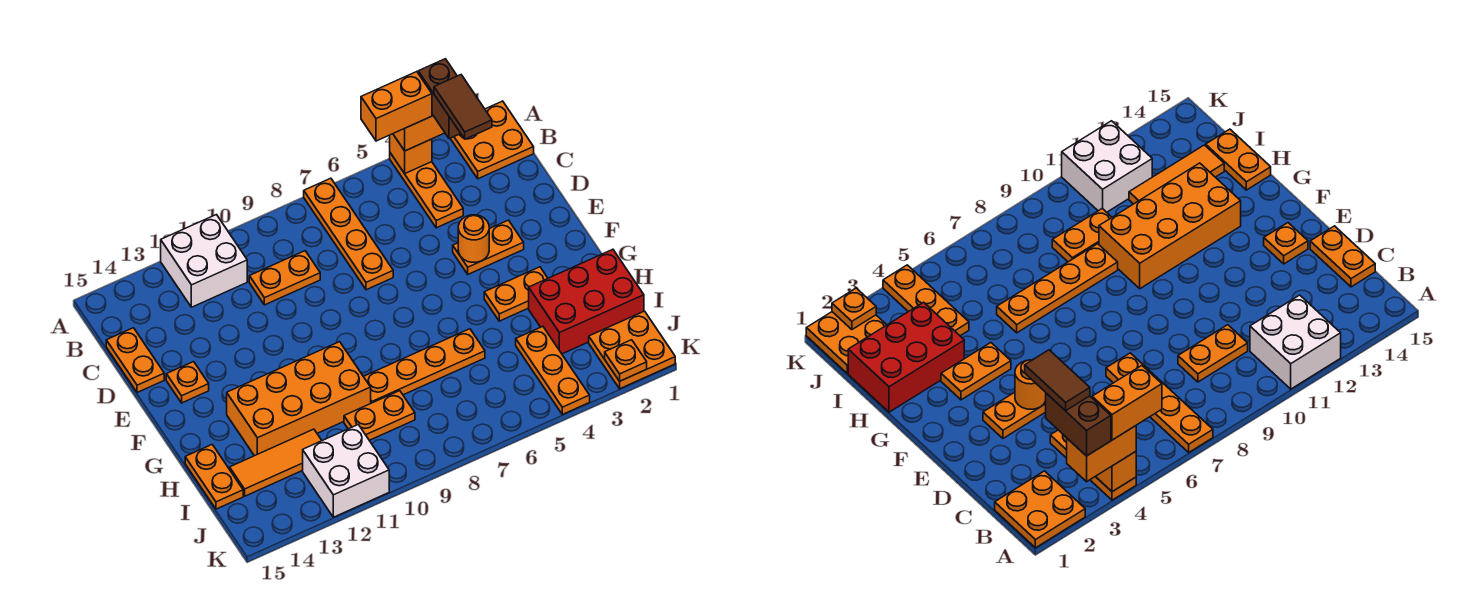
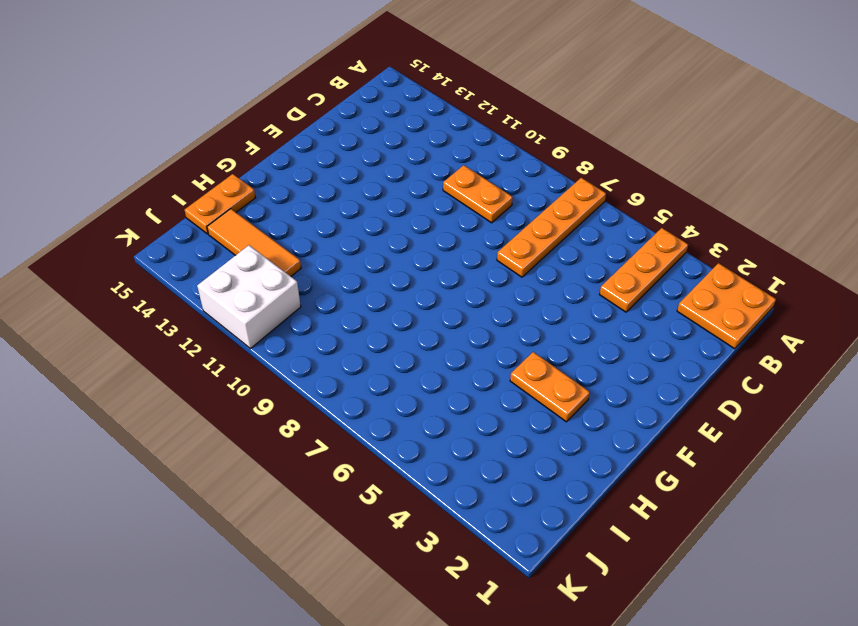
none -> white brick A11:B12 level 1
none -> orange plate C15:D15 level 1
none -> orange plate E3:E4 level 1

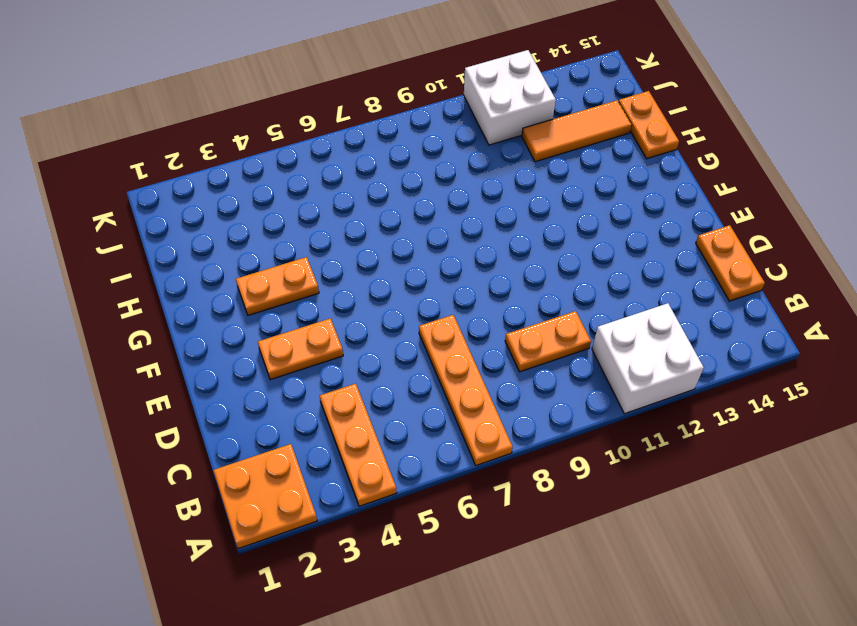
none -> orange plate E14 level 1
none -> orange brick G10:H13 level 1
none -> red brick H1:I3 level 1

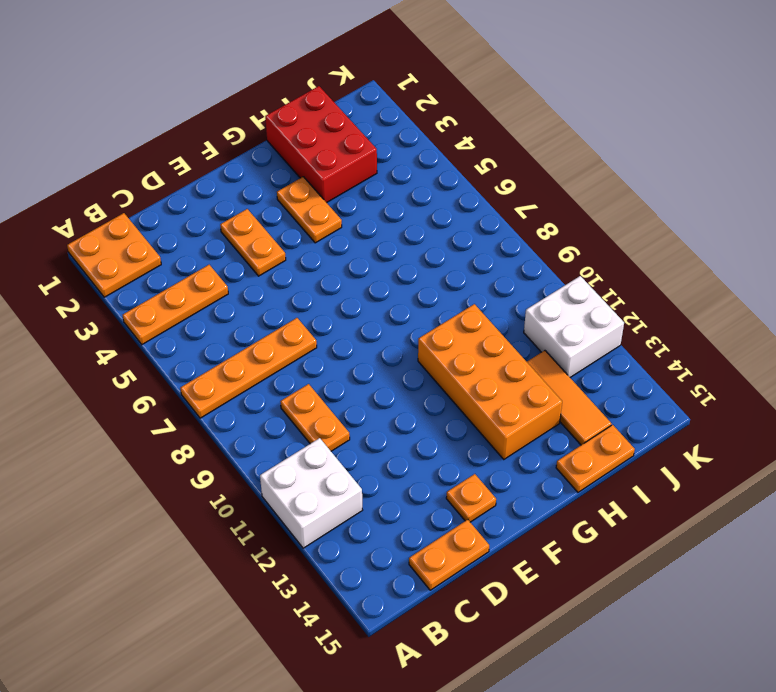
none -> orange plate H6:H9 level 1
none -> orange plate I4:K4 level 1
none -> orange plate I9:I10 level 1

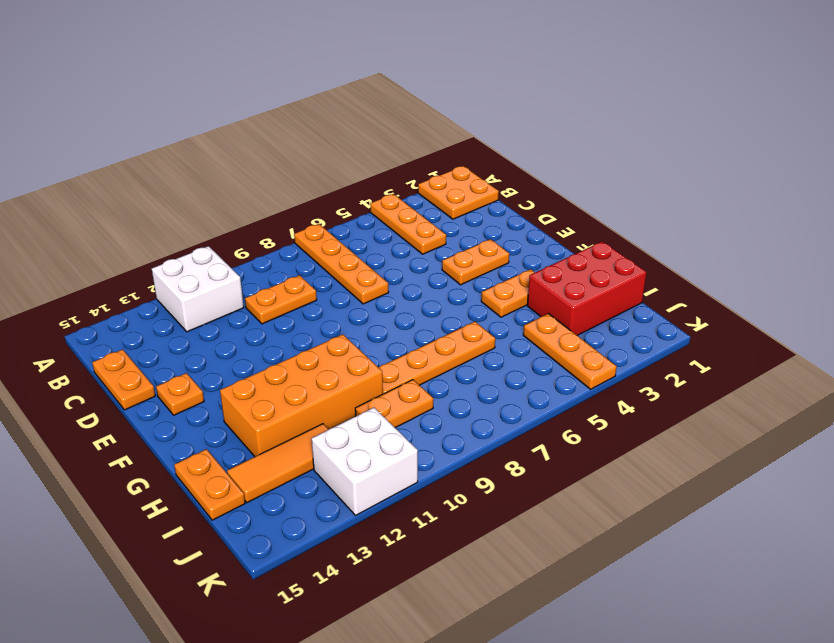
none -> orange plate J1:K2 level 1
none -> orange brick A4 level 2
none -> orange round brick E4 level 2

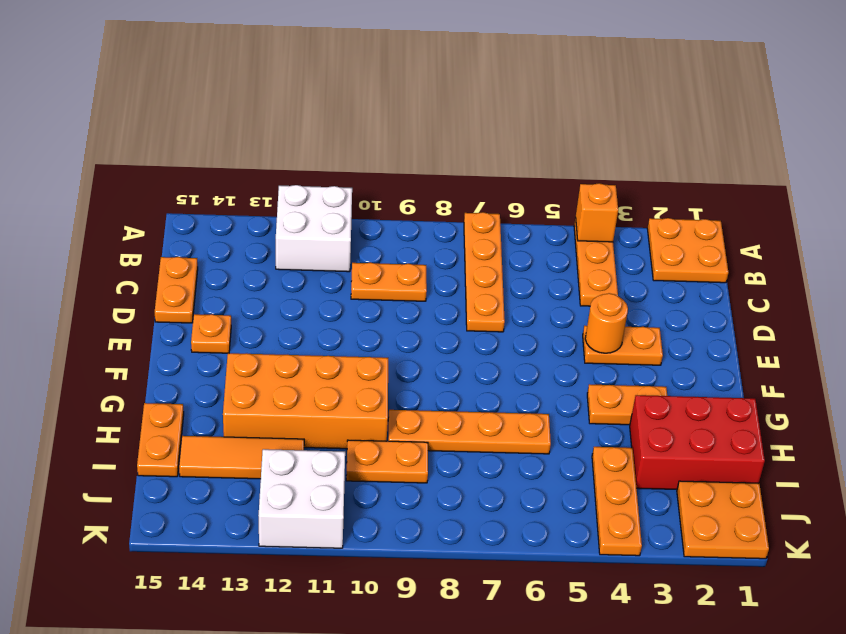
none -> orange plate K2 level 2
none -> orange brick A3:A4 level 3
none -> brown brick A3:B3 level 4

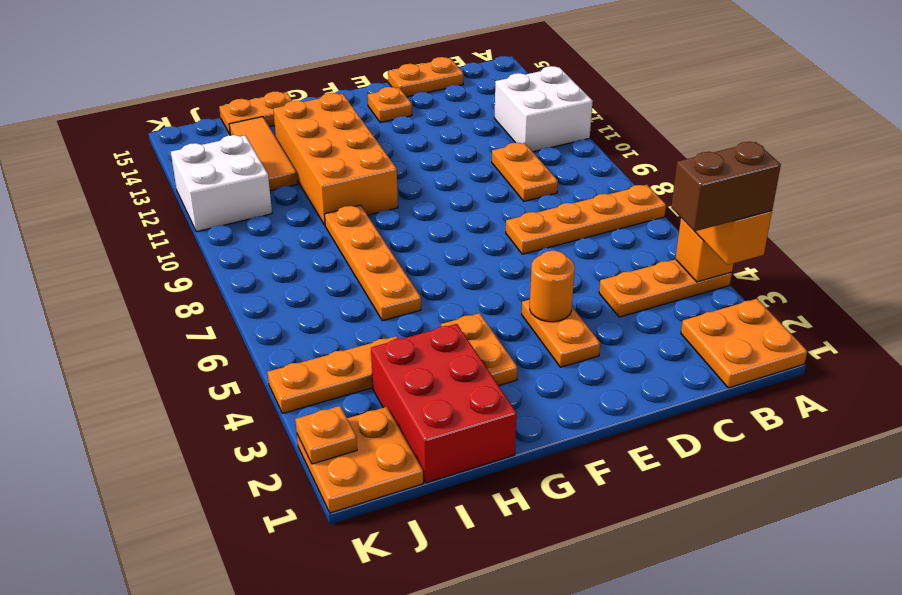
none -> orange plate I9:I10 level 1
none -> orange brick A4:A5 level 4
none -> brown tile B3:C3 level 5

